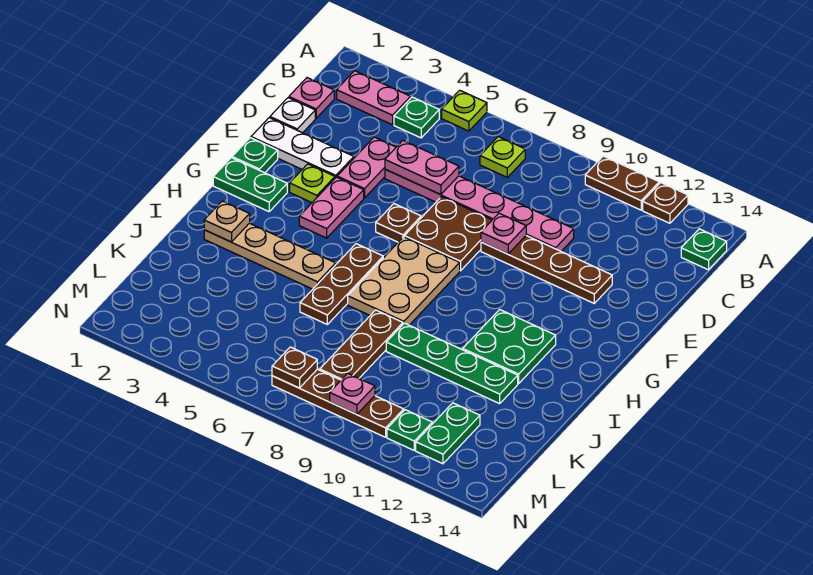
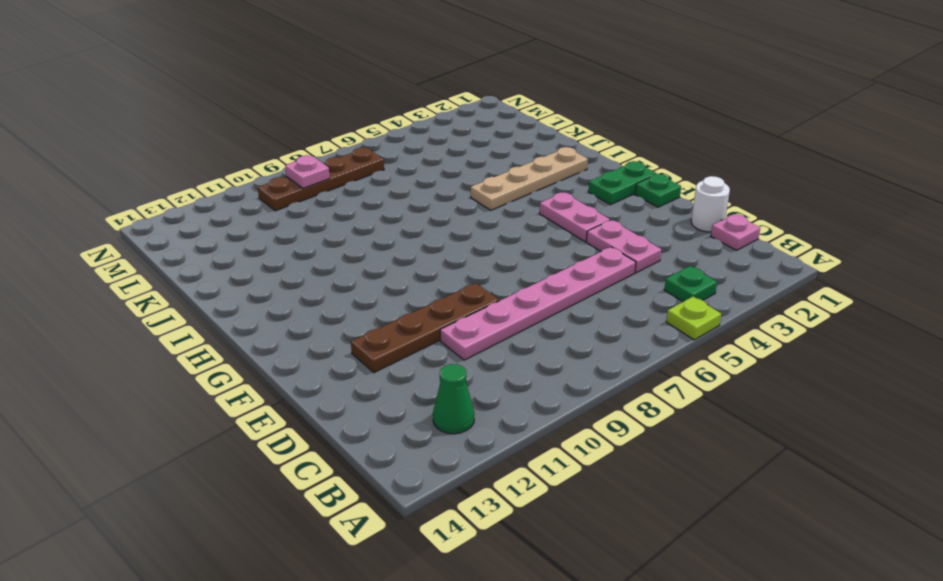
green cone B12 level 1 -> none
white round brick D1 level 1 -> white plate D1 level 1
none -> brown plate A10:A11 level 1
none -> brown plate A12 level 1
none -> pink plate B2:B3 level 1
none -> lime plate B7 level 1

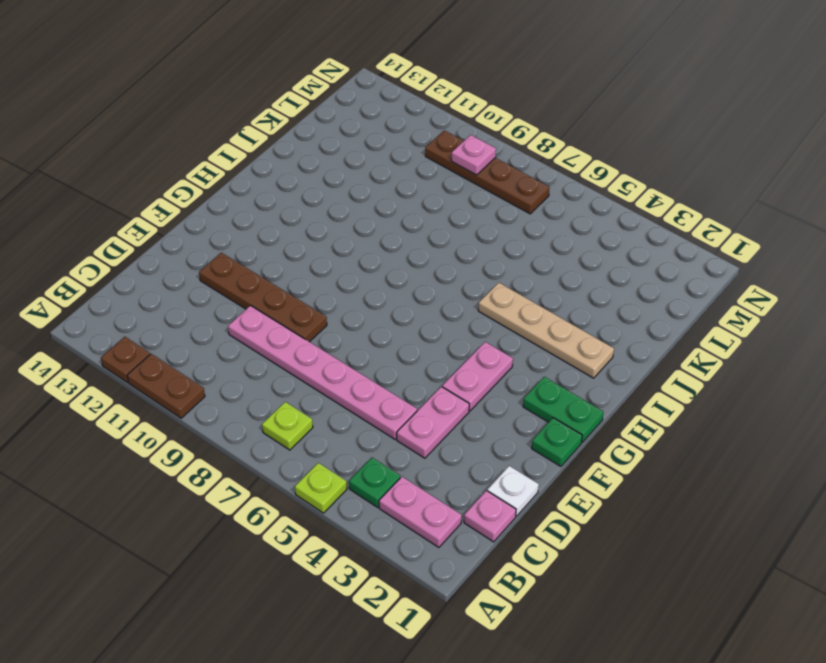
none -> green plate B14 level 1
none -> white plate E1:E3 level 1
none -> brown plate E7:F8 level 1
none -> lime plate F3 level 1

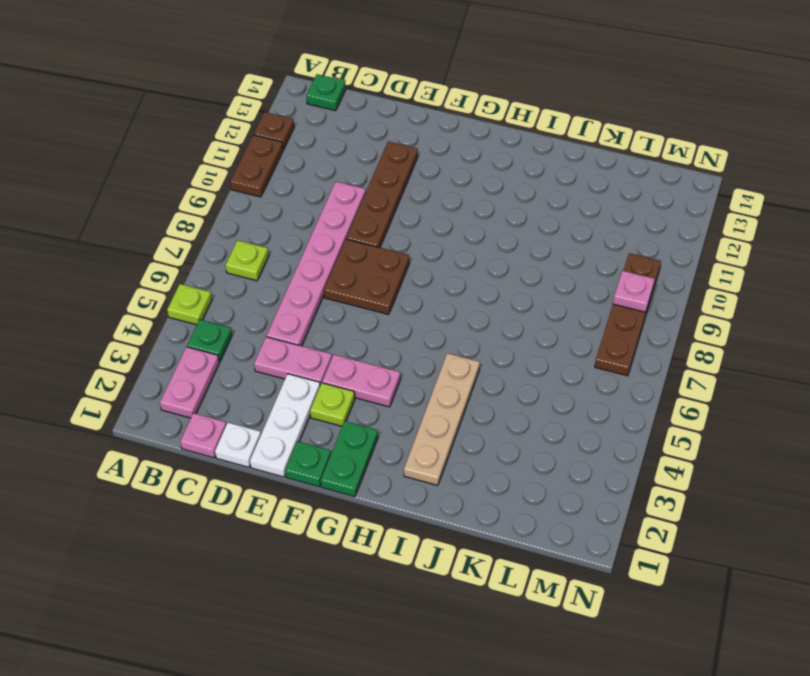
none -> brown plate F6 level 1
none -> tan plate G7:I8 level 1
none -> brown plate H6:J6 level 1
none -> green plate H11:I12 level 1

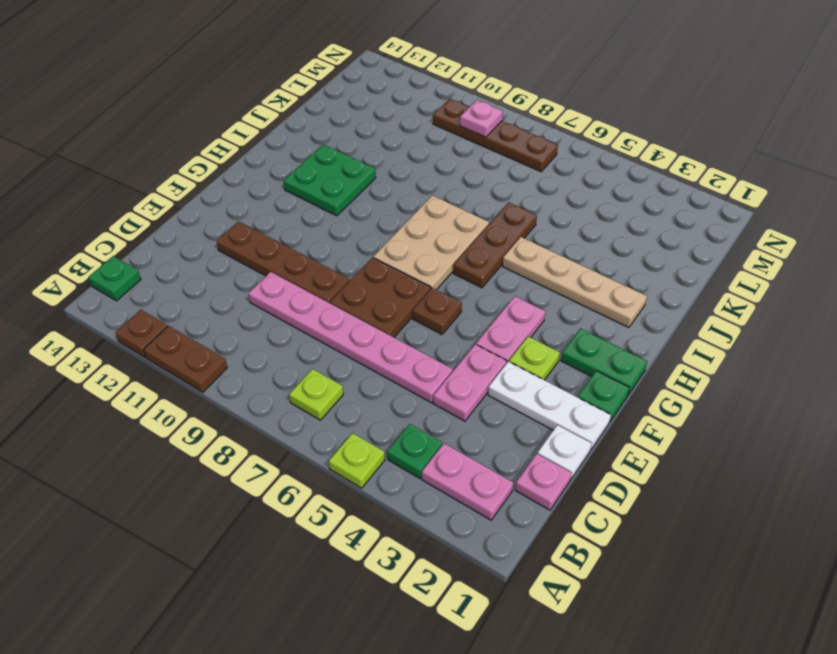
none -> brown plate J8:L8 level 1
none -> green plate J9:J12 level 1
none -> green plate L12:M12 level 1
none -> green plate M11 level 1

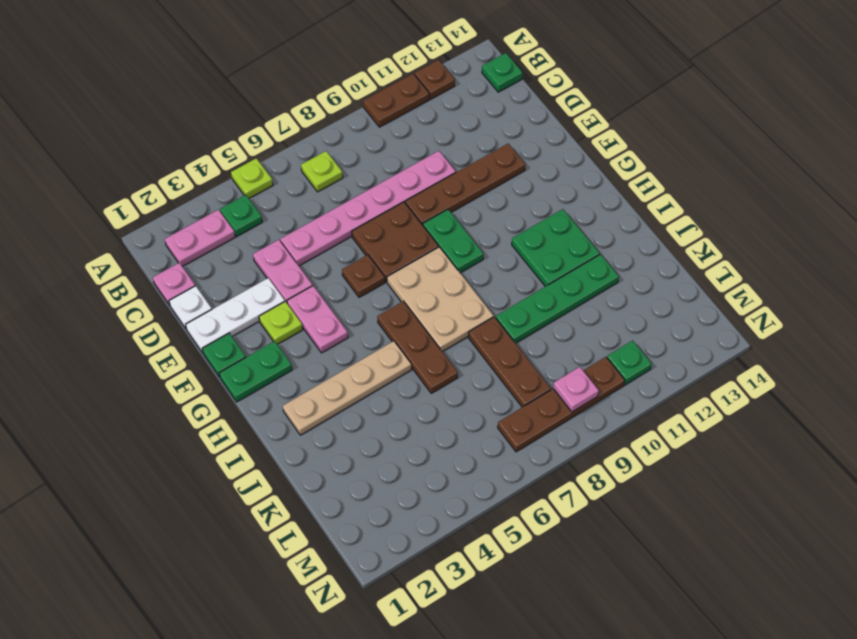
green plate F9:G9 level 1 -> green plate L12:M12 level 1
none -> pink plate D5:D6 level 2
none -> pink plate E9 level 2
none -> tan plate I2 level 2
none -> brown plate M7 level 2

